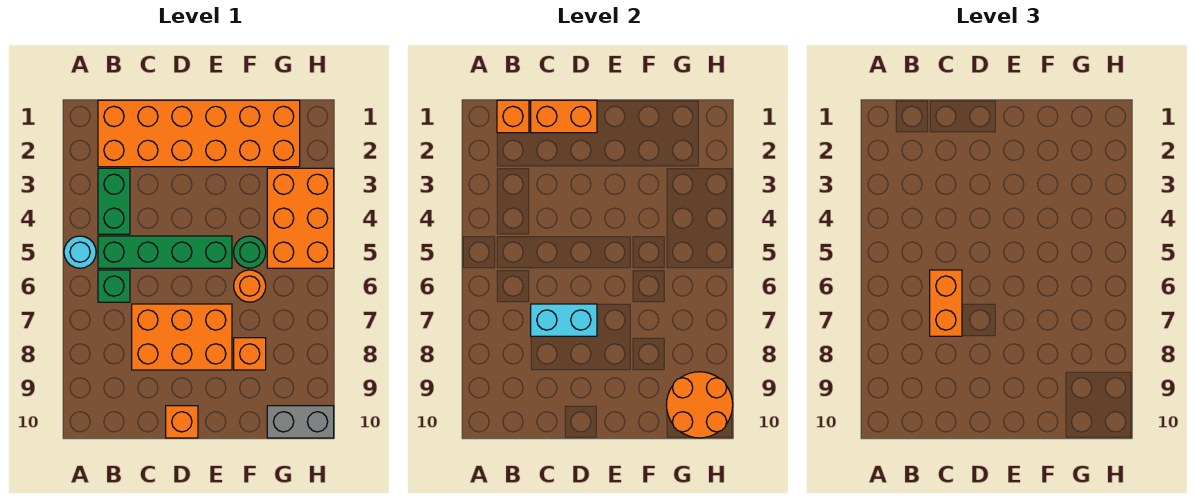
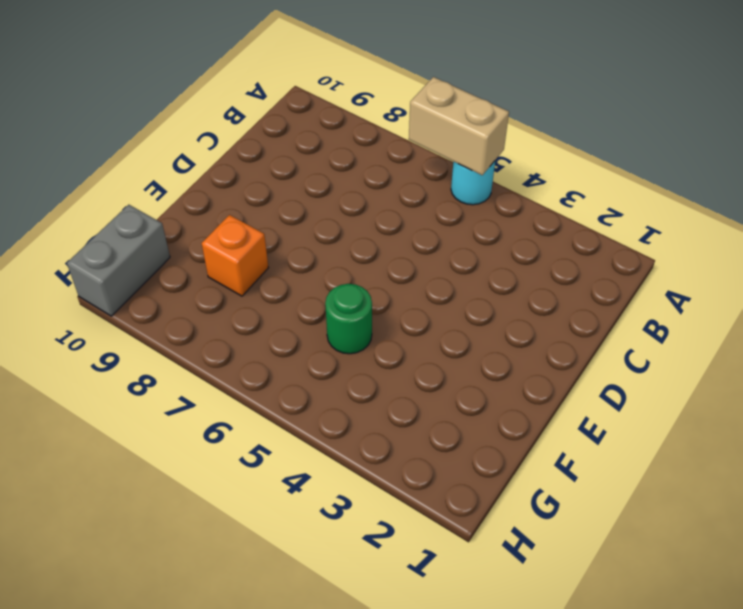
tan brick A5:A6 level 2 -> none
none -> orange brick B1:G2 level 1
none -> green brick B3:B4 level 1
none -> green brick B5:E5 level 1

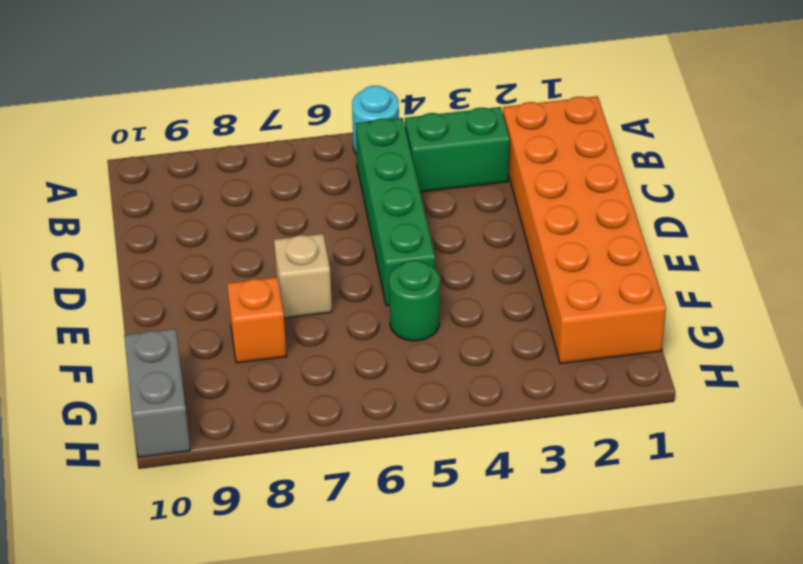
tan brick E7 level 1 -> orange brick C7:E8 level 1
none -> green brick B6 level 1
none -> orange brick D10 level 1
none -> orange round brick F6 level 1

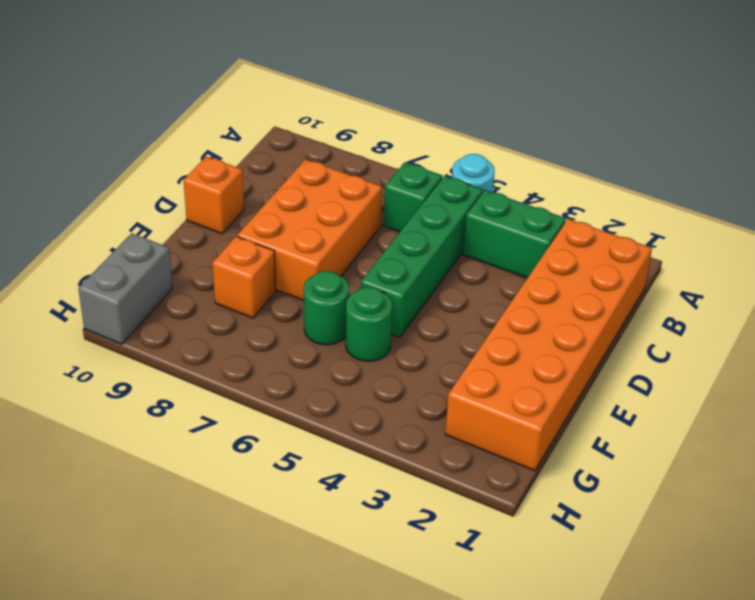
green round brick F6 level 1 -> orange round brick F6 level 1
none -> orange brick G3:H5 level 1
none -> orange brick B1 level 2
none -> orange brick C1:D1 level 2

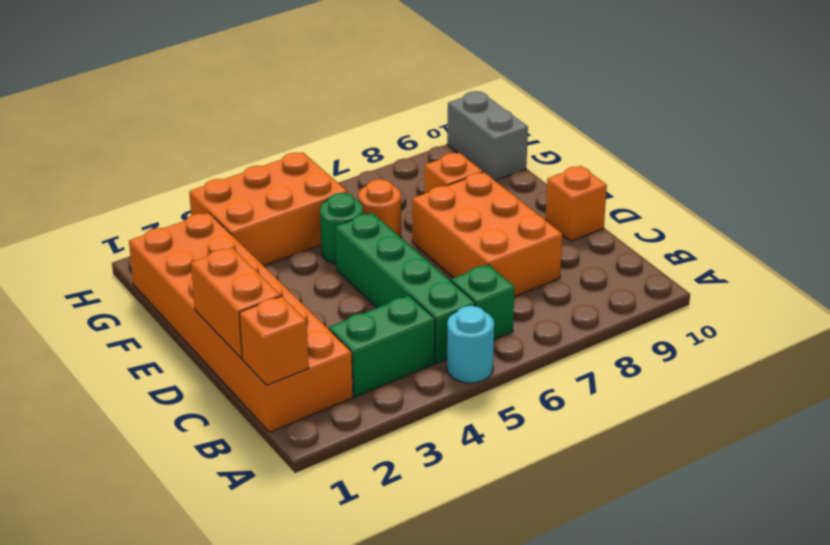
none -> cyan brick C7:D7 level 2
none -> orange round brick G9:H10 level 2
none -> orange brick C6:C7 level 3

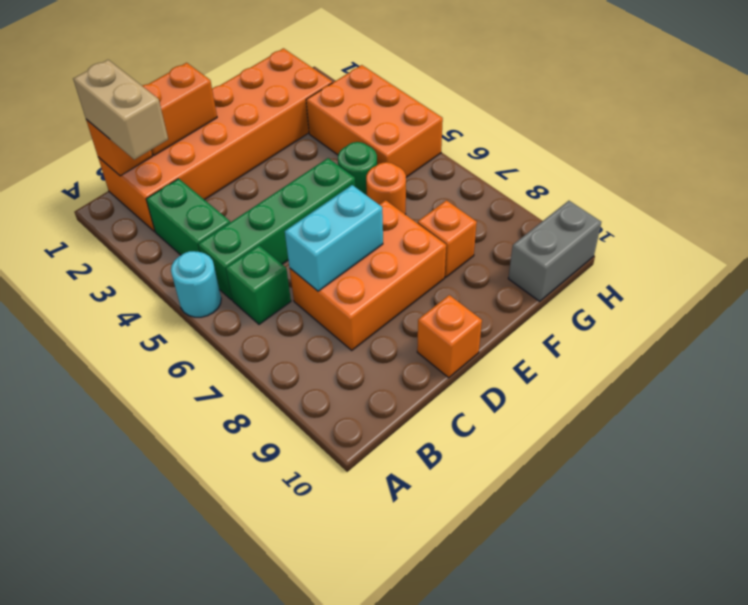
tan brick B1:B2 level 3 -> none
none -> orange round brick G9:H10 level 2
none -> orange brick C6:C7 level 3

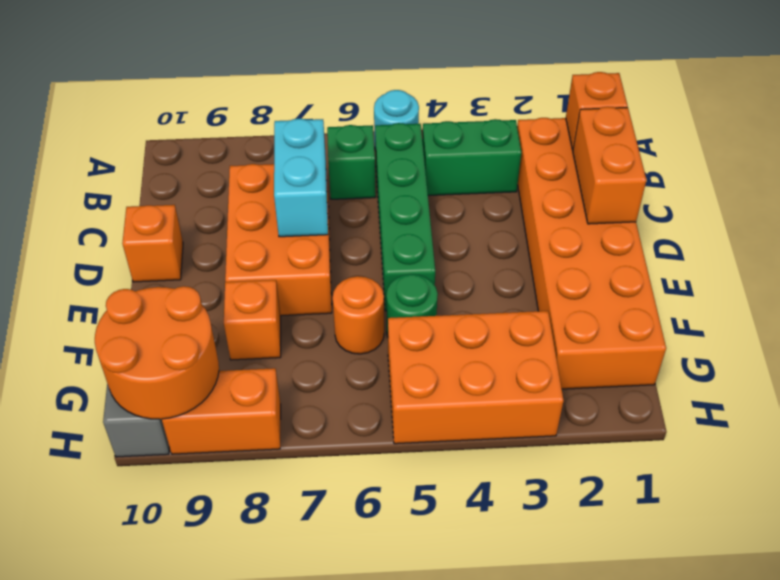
orange brick H8:H9 level 1 -> orange brick C6:C7 level 3

